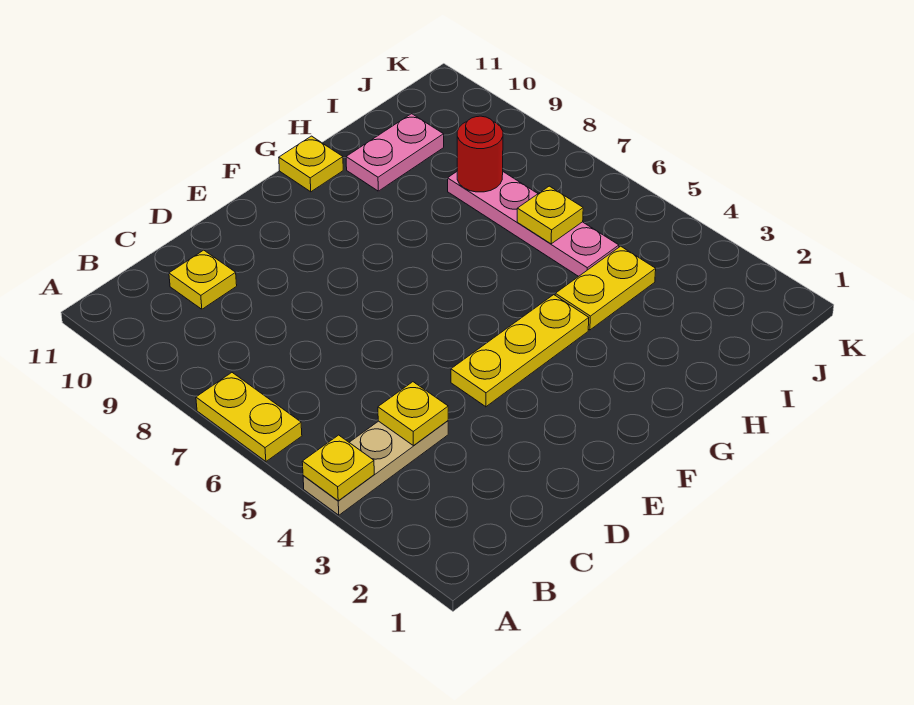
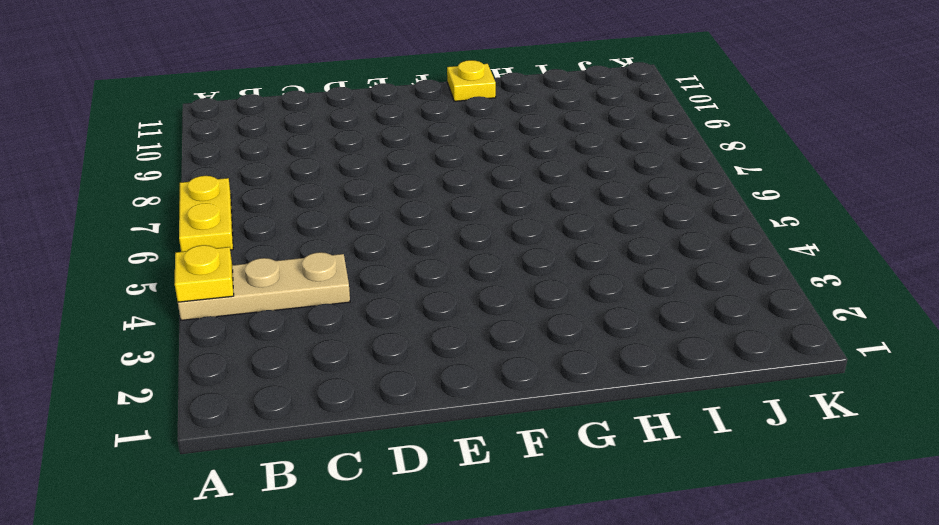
none -> yellow plate C10 level 1
none -> yellow plate E4:G4 level 1
none -> yellow plate H4:I4 level 1

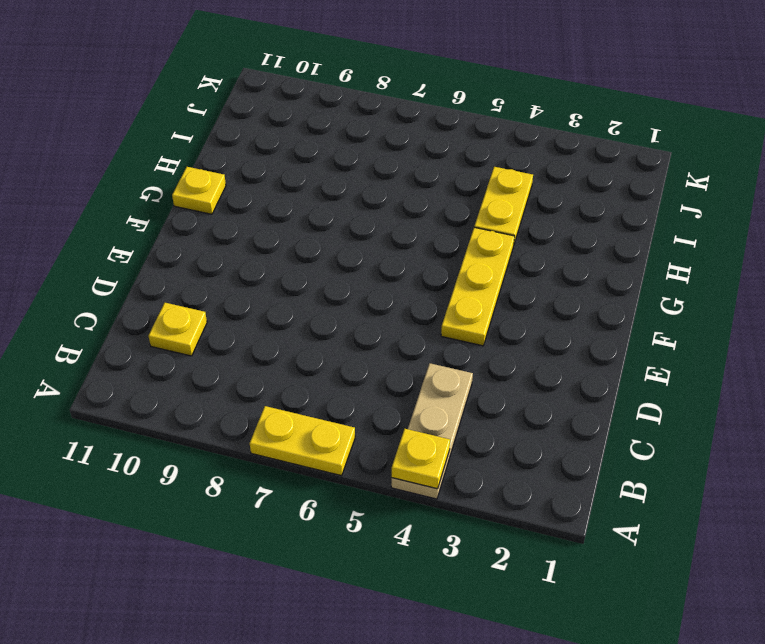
none -> pink plate H10:I10 level 1
none -> pink plate I5:I8 level 1
none -> yellow plate C4 level 2

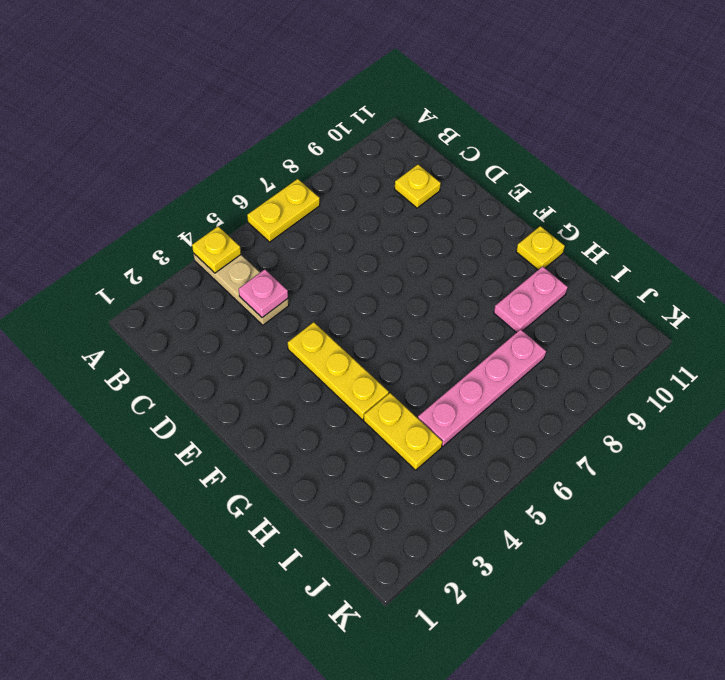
pink plate C4 level 2 -> yellow plate C4 level 2
pink plate H9:H10 level 1 -> pink plate H10:I10 level 1
none -> yellow plate I6 level 2
none -> red round brick I8 level 2

